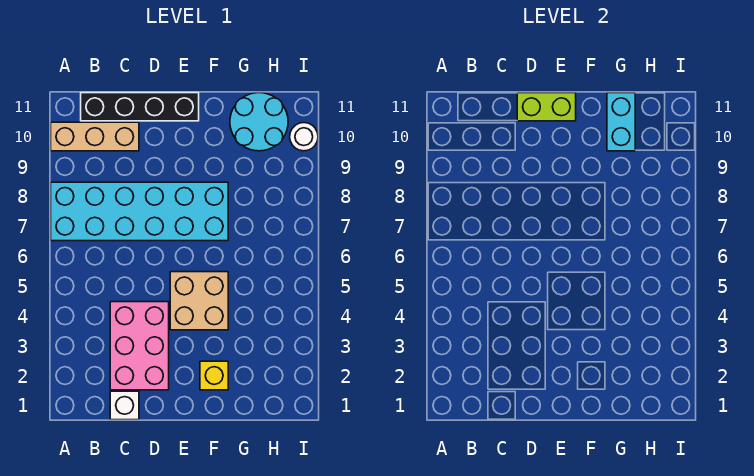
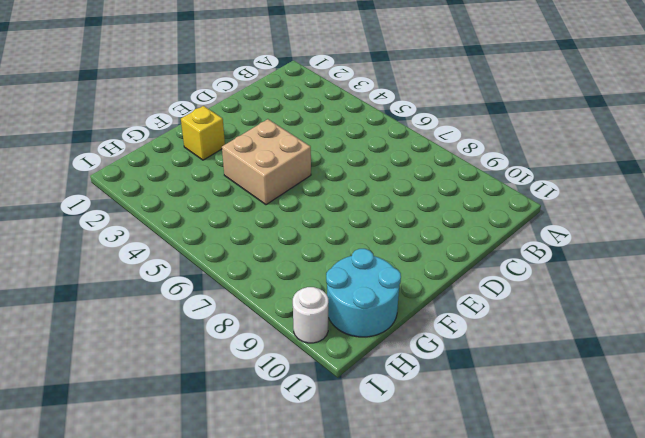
none -> cyan brick A7:F8 level 1
none -> tan brick A10:C10 level 1

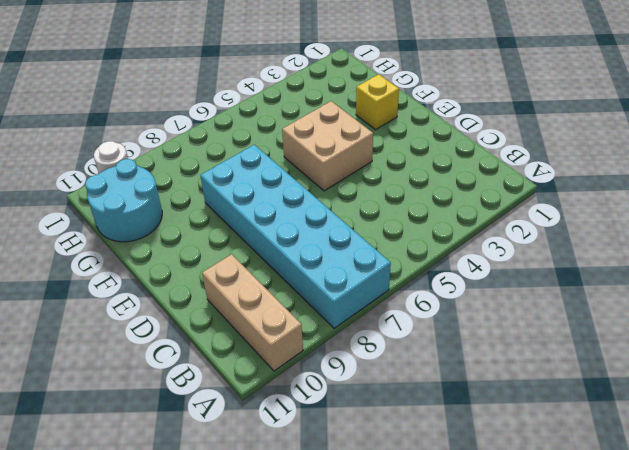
none -> black brick B11:E11 level 1
none -> white brick C1 level 1

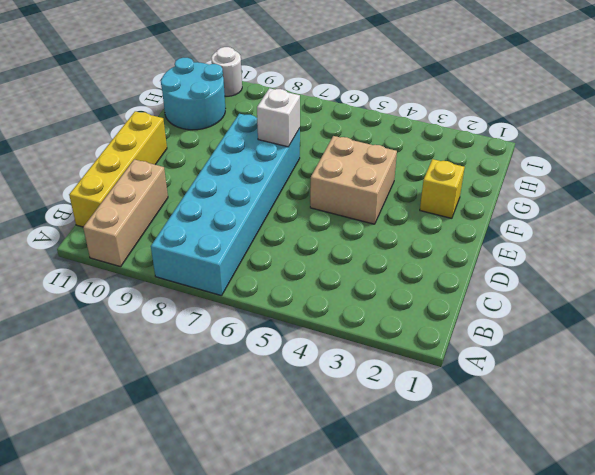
yellow brick B11:E11 level 1 -> black brick B11:E11 level 1
white brick F7 level 2 -> white brick C1 level 1
none -> pink brick C2:D4 level 1
none -> lime brick D11:E11 level 2

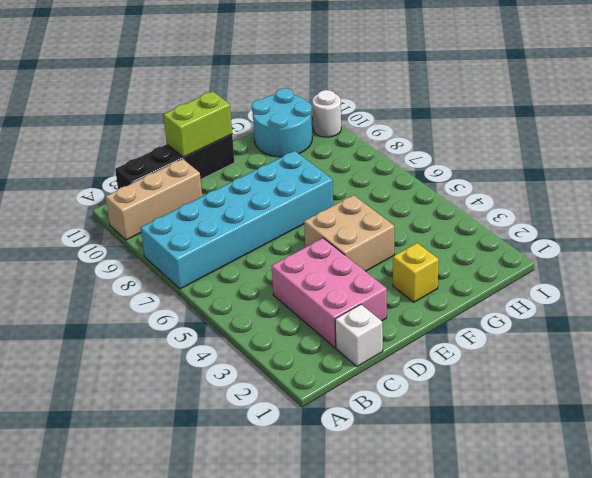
none -> cyan brick G10:G11 level 2

